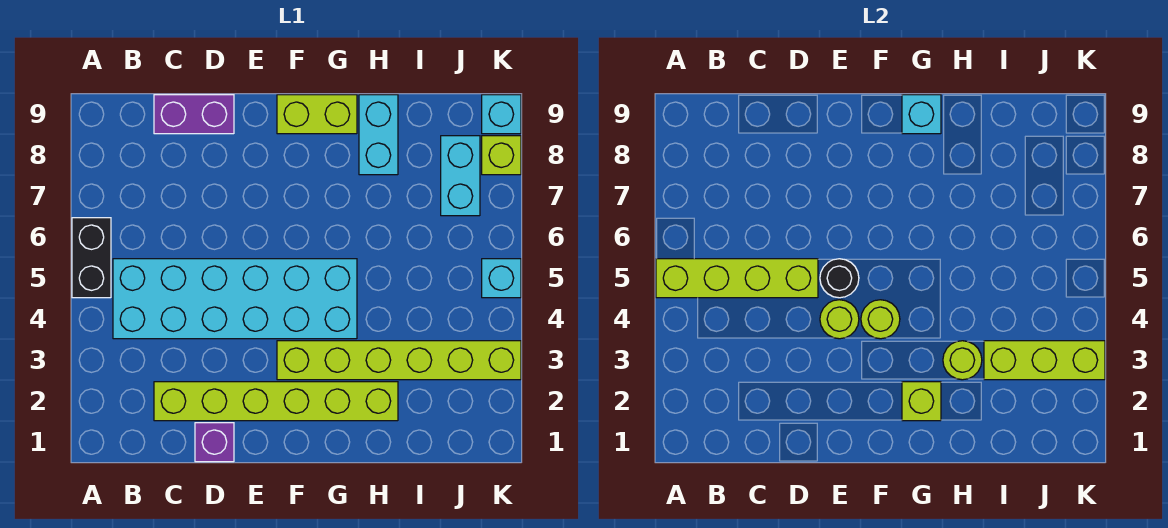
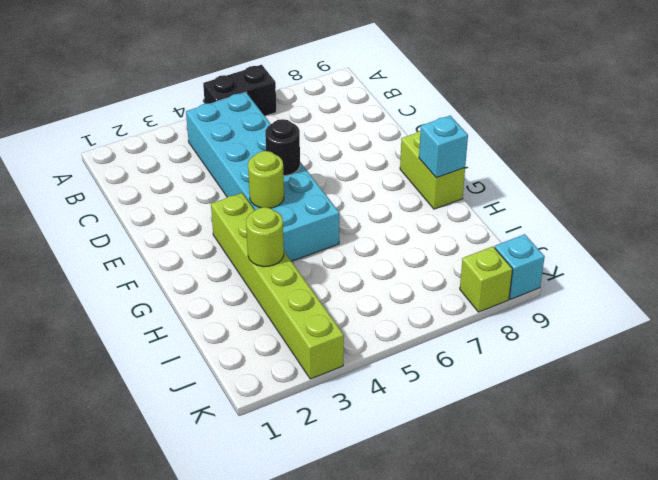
none -> lime brick C2:H2 level 1
none -> purple brick C9:D9 level 1
none -> purple brick D1 level 1

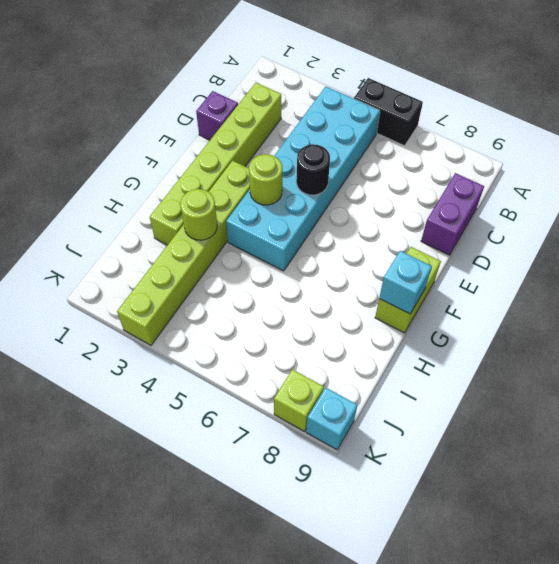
none -> cyan brick H8:H9 level 1
none -> cyan brick J7:J8 level 1
none -> cyan brick K5 level 1

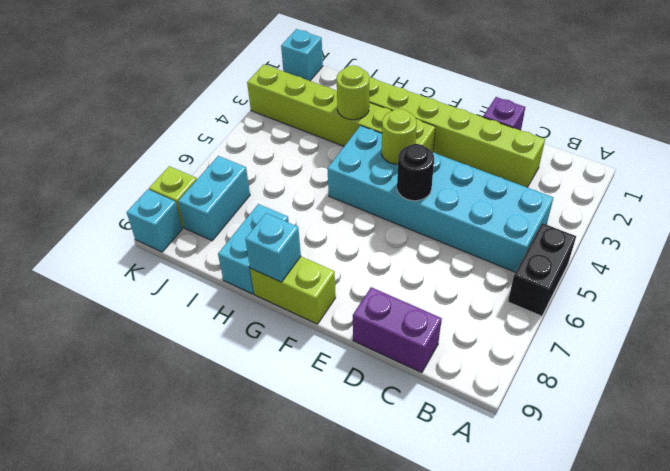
cyan brick K1 level 1 -> cyan brick K5 level 1
none -> lime brick A5:D5 level 2
none -> lime round brick E4 level 2
none -> lime brick G2 level 2

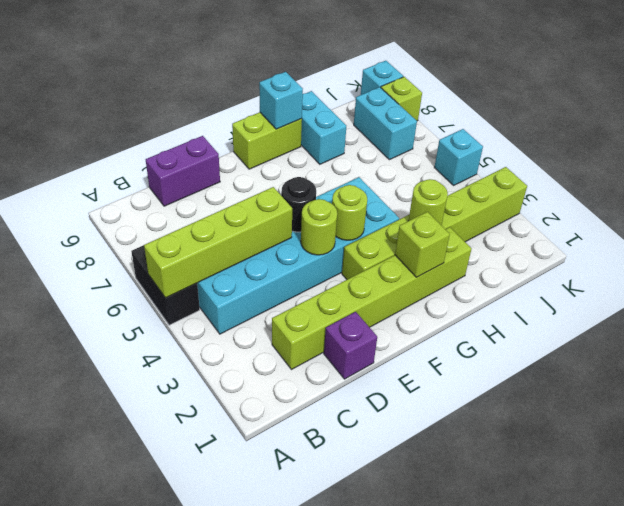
none -> lime brick I3:K3 level 2

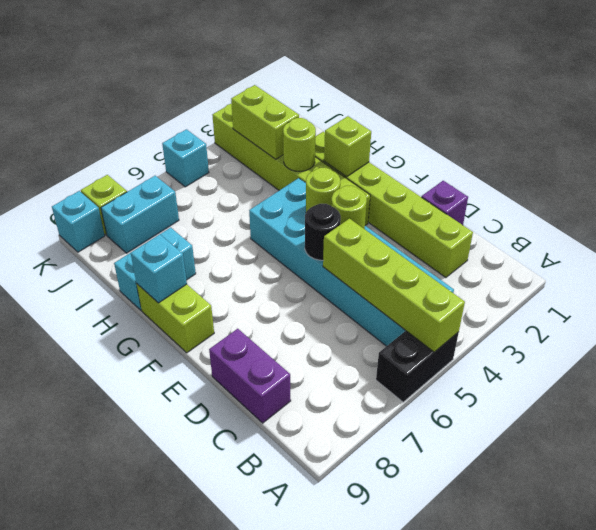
lime brick I3:J3 level 2 -> lime brick I3:K3 level 2

